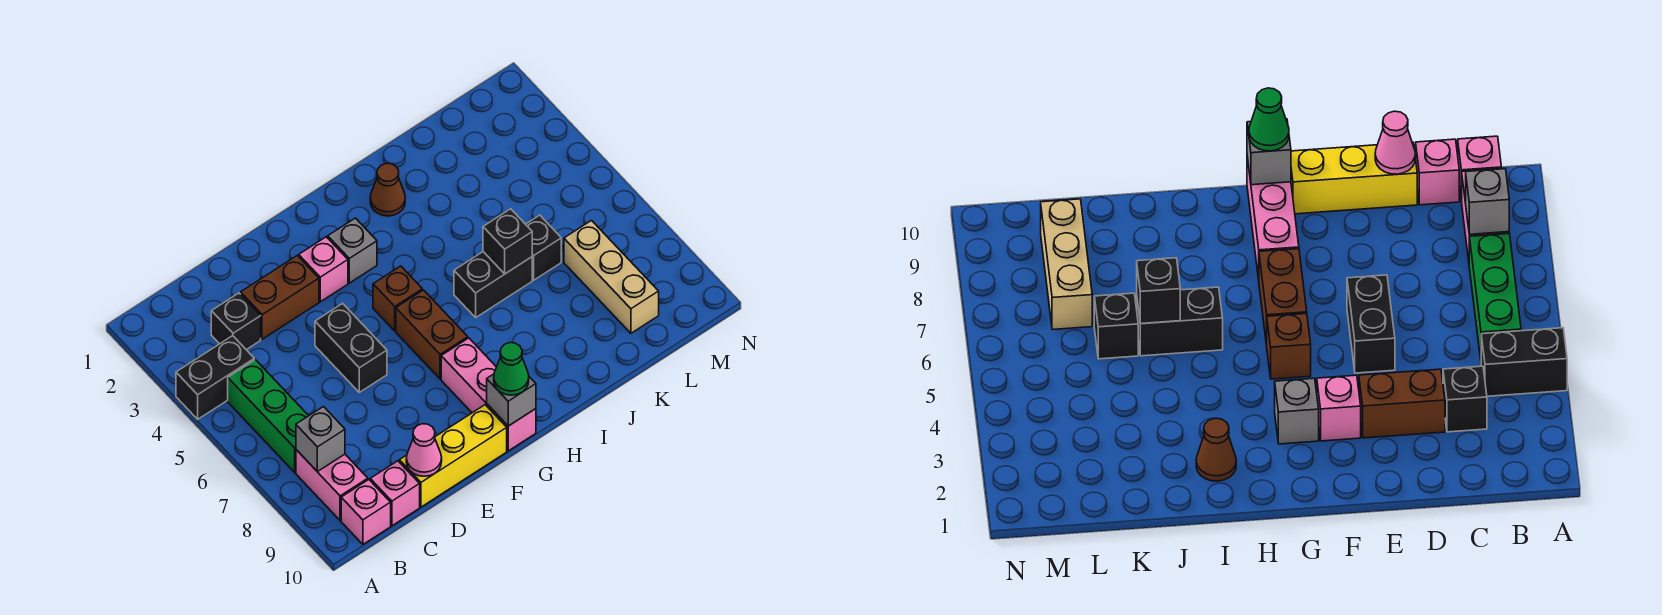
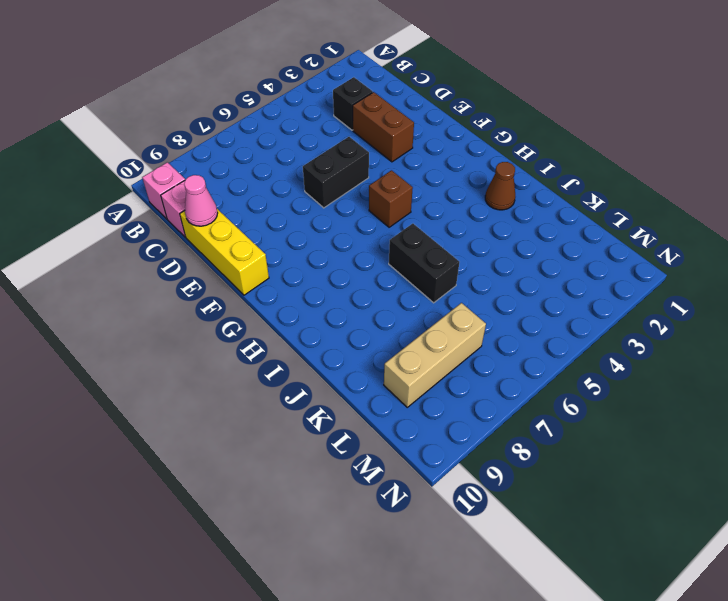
none -> black brick A4:B4 level 1
none -> green brick B5:B7 level 1
none -> pink brick B8:B9 level 1

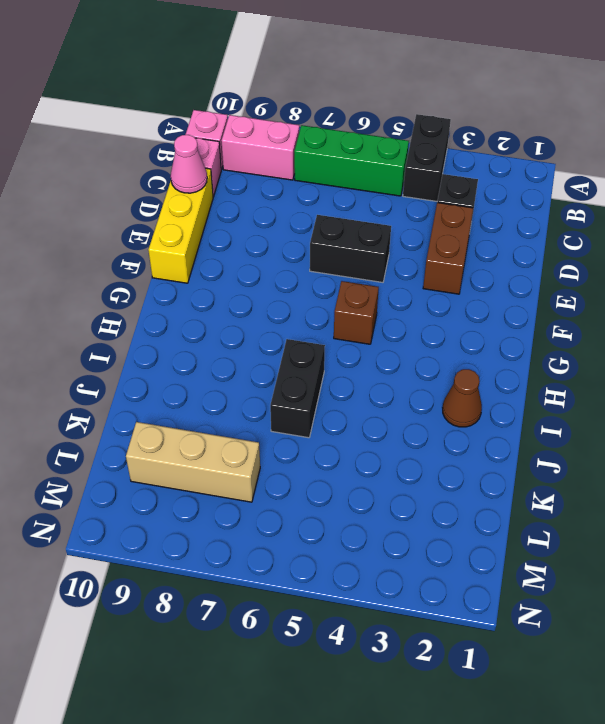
none -> pink brick F3 level 1
none -> grey brick G3 level 1
none -> brown brick G6:G7 level 1

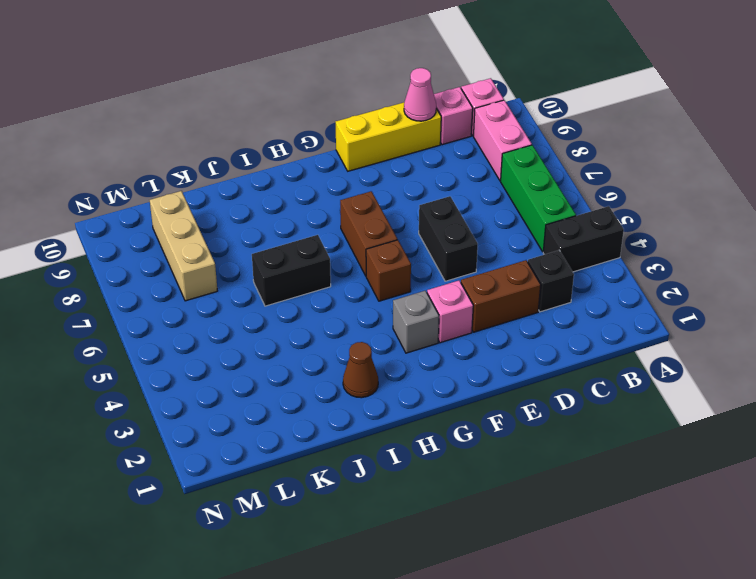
none -> pink brick G8:G10 level 1
none -> black brick K6 level 1
none -> grey brick B8 level 2

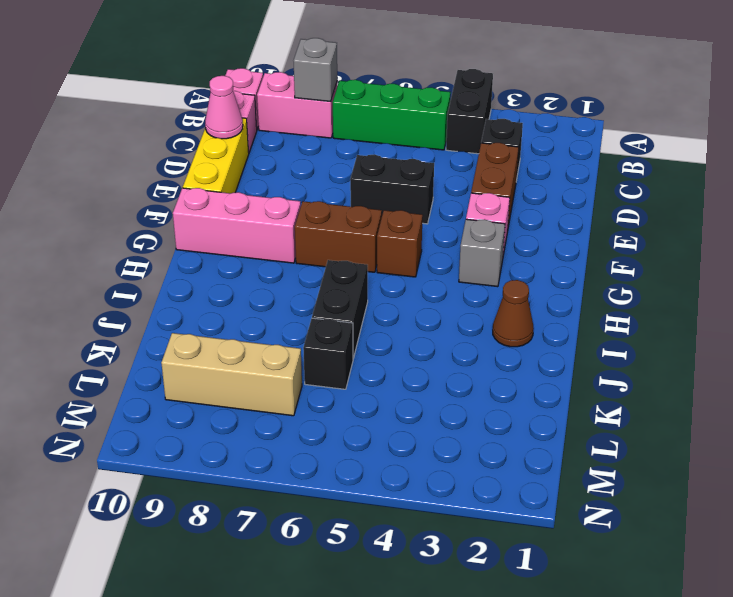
none -> grey brick G10 level 2
none -> black brick J6 level 2
none -> green cone G10 level 3

